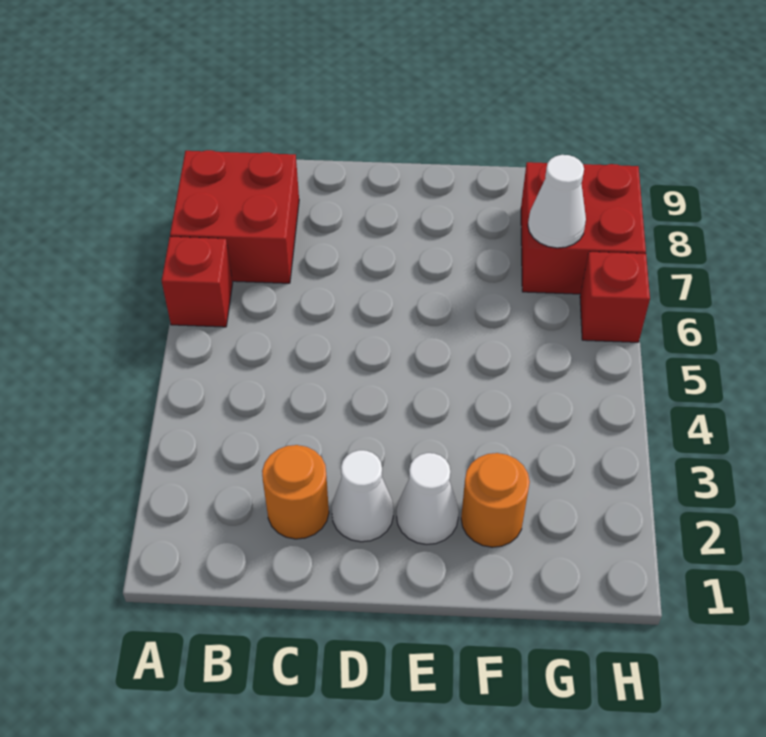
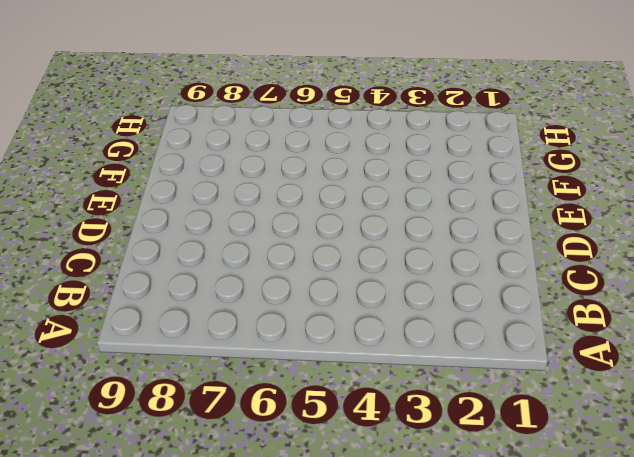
none -> red brick A6 level 1
none -> red brick A7:B8 level 1

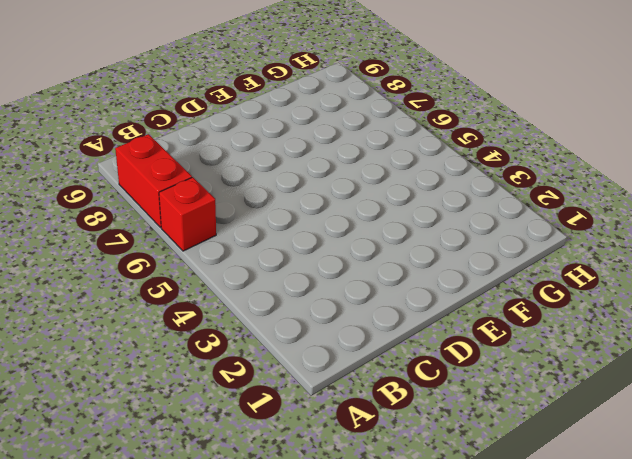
red brick A7:A8 level 1 -> red brick A7:B8 level 1
none -> orange round brick C2 level 1
none -> white cone D2 level 1

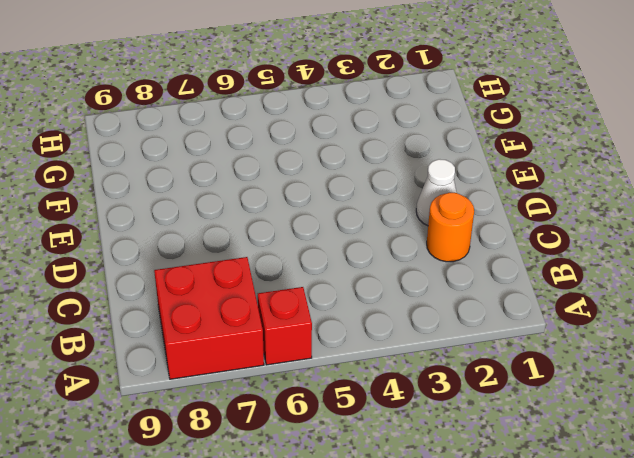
none -> white cone E2 level 1
none -> orange round brick F2 level 1

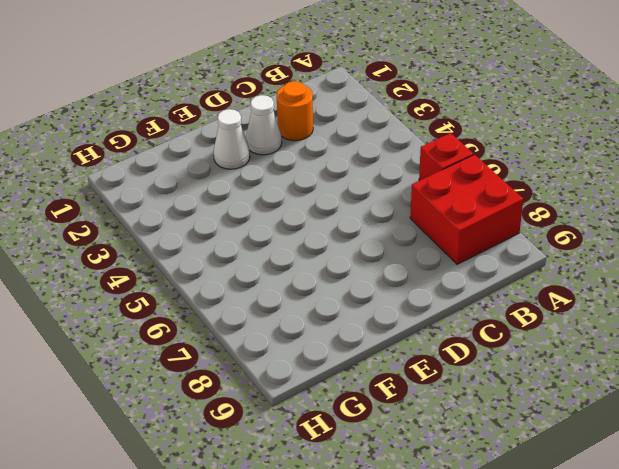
none -> orange round brick F2 level 1
none -> red brick G7:H8 level 1

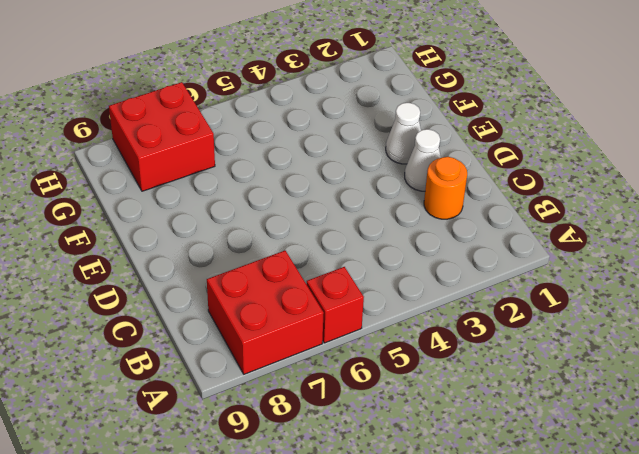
none -> orange round brick F2 level 1
none -> red brick H6 level 1

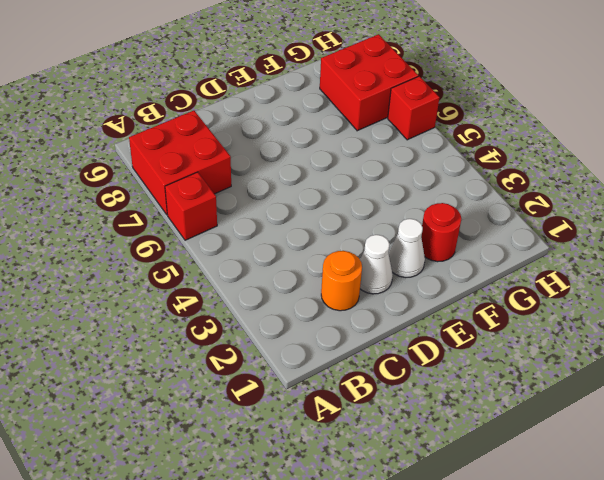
red round brick F2 level 1 -> orange round brick F2 level 1
none -> white cone G7 level 2

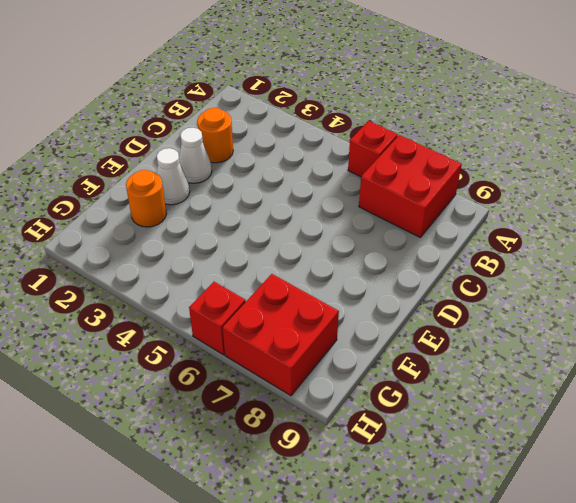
none -> white cone G7 level 2

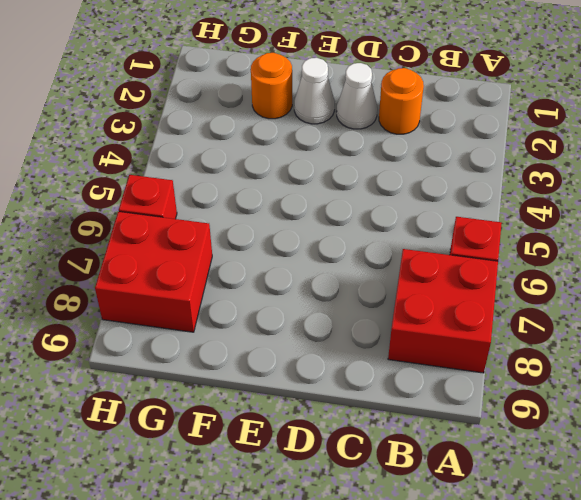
none -> white cone G7 level 2

